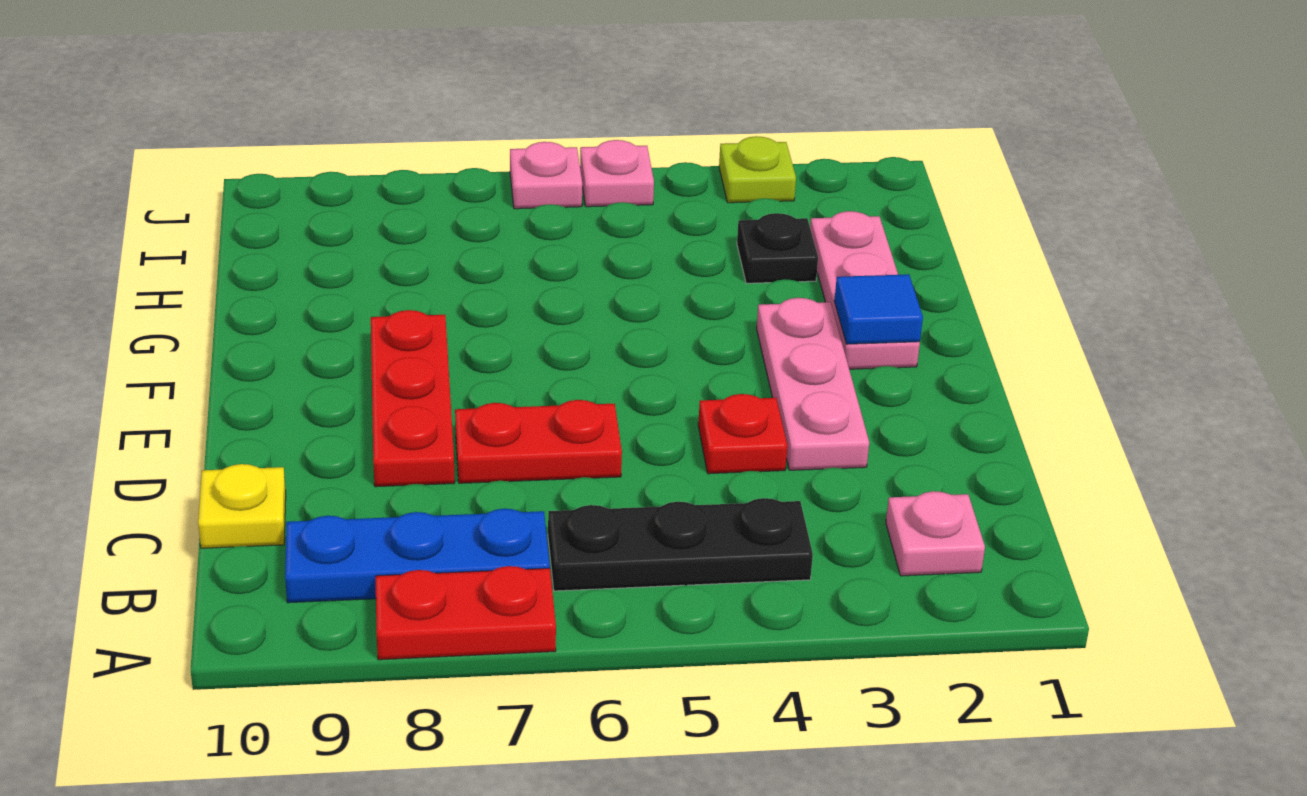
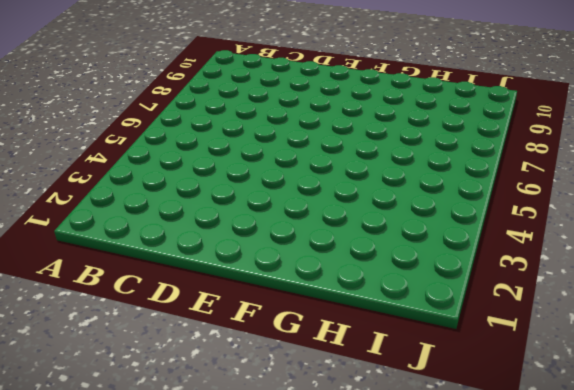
none -> red plate A7:A8 level 1
none -> pink plate B2 level 1
none -> black plate B4:B6 level 1

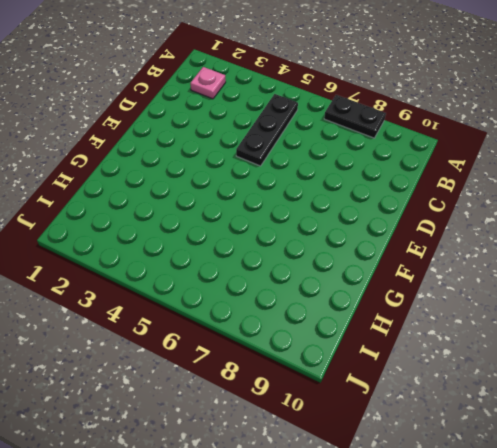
black plate A7:A8 level 1 -> red plate A7:A8 level 1
black plate B5:D5 level 1 -> black plate B4:B6 level 1
none -> blue plate B7:B9 level 1
none -> yellow plate C10 level 1
none -> pink plate D3:F3 level 1

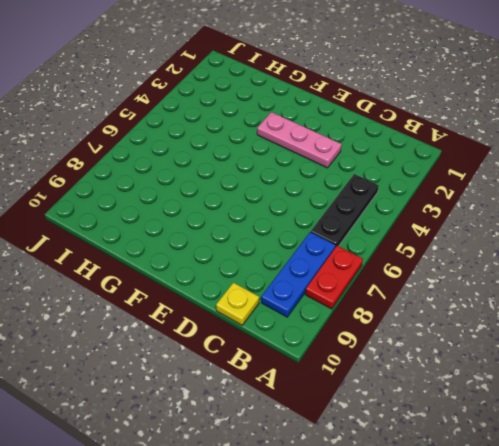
none -> pink plate B2 level 1
none -> red plate D4 level 1
none -> red plate D6:D7 level 1

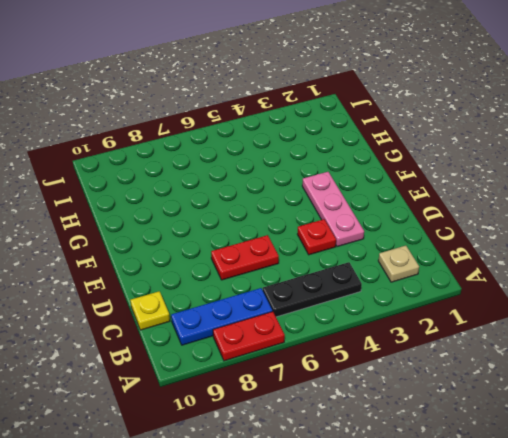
tan plate B2 level 1 -> pink plate B2 level 1
none -> red plate D8:F8 level 1
none -> pink plate F2:H2 level 1
none -> black plate H3 level 1

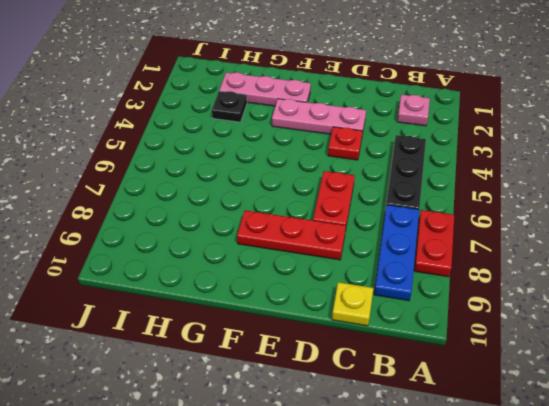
none -> lime plate J3 level 1
none -> pink plate J5 level 1
none -> pink plate J6 level 1

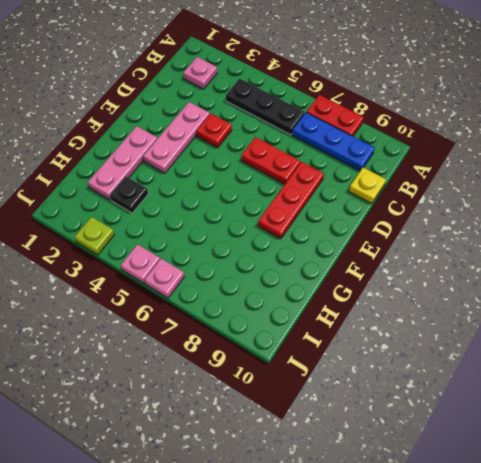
none -> blue tile F2 level 2

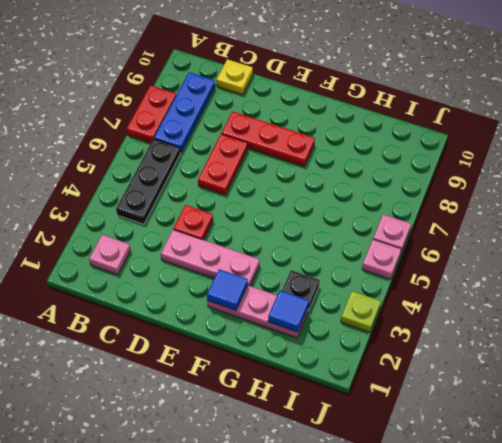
blue tile H2 level 2 -> none

